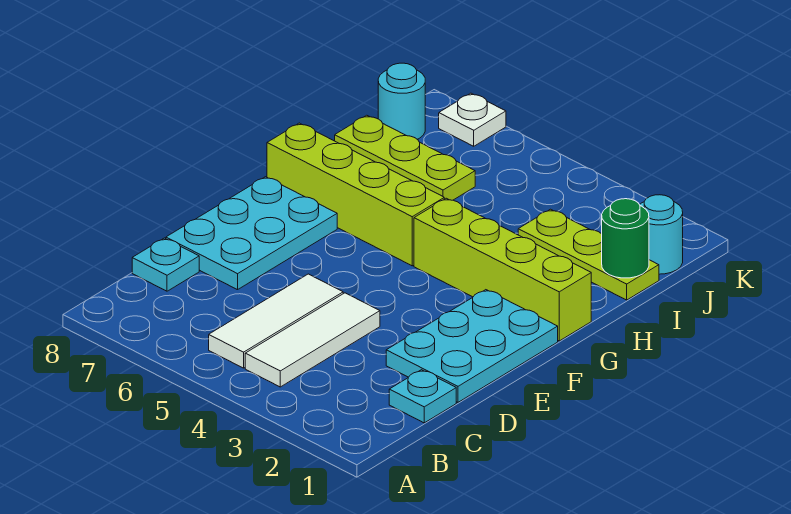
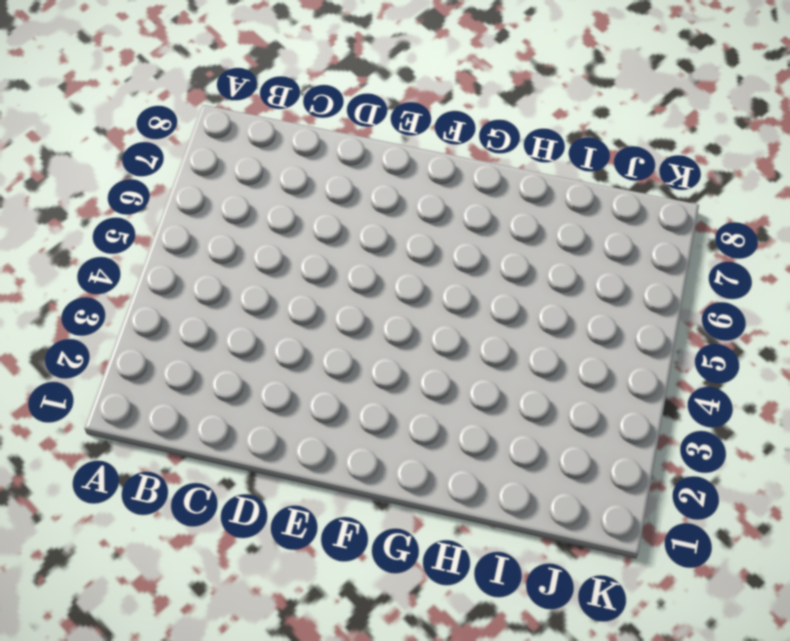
none -> white tile B4:D4 level 1
none -> white tile B5:D5 level 1
none -> cyan plate C1 level 1

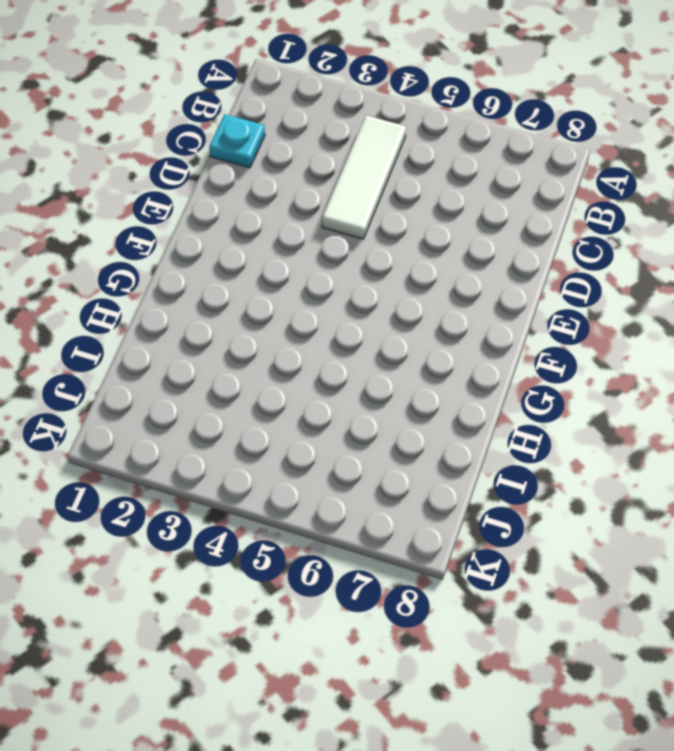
none -> white tile B5:D5 level 1
none -> cyan plate C8 level 1
none -> cyan plate D1:F2 level 1

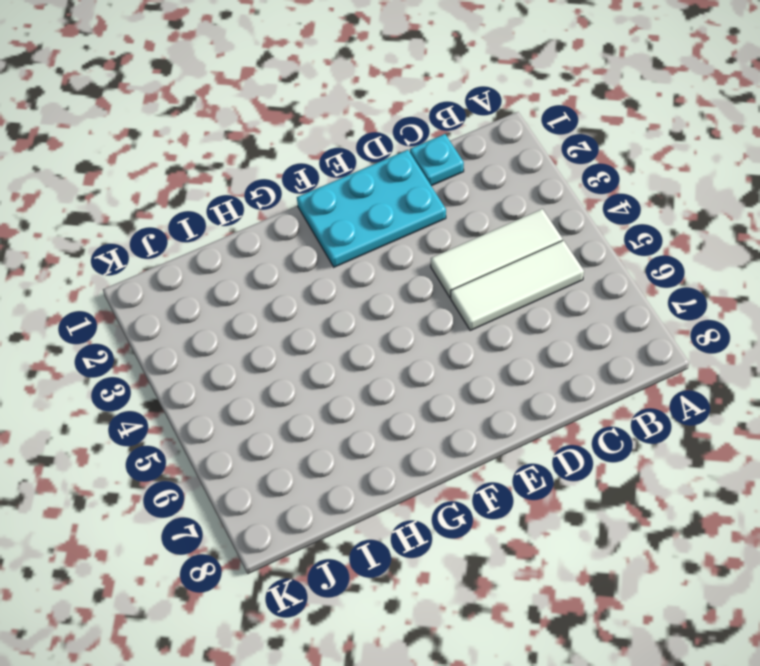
none -> cyan plate C8 level 1
none -> cyan plate D7:F8 level 1
none -> lime brick G1:G4 level 1

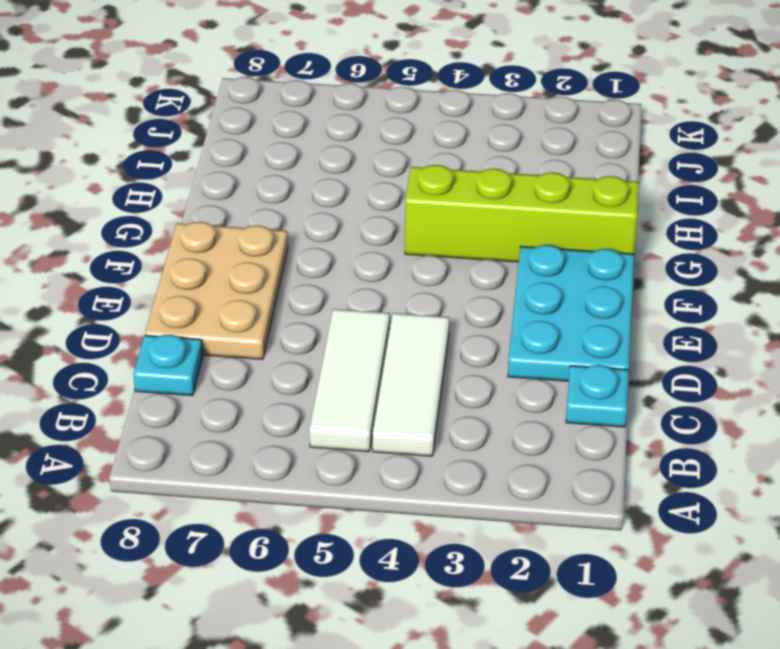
tan plate D7:F8 level 1 -> cyan plate D7:F8 level 1
none -> lime brick G5:G8 level 1
none -> lime plate I1:I3 level 1
none -> lime plate I6:I8 level 1

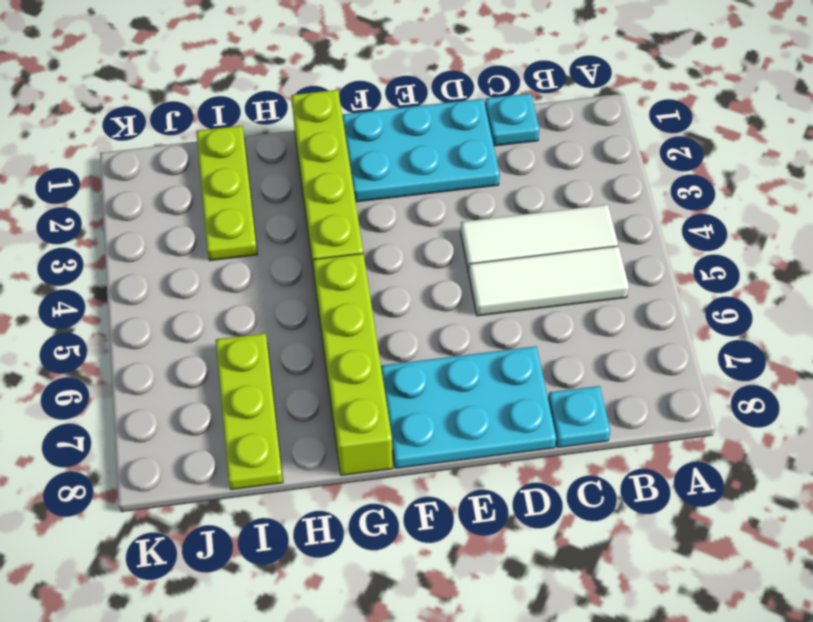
none -> cyan round brick J1 level 1
none -> cyan round brick J8 level 1
none -> white plate K7 level 1

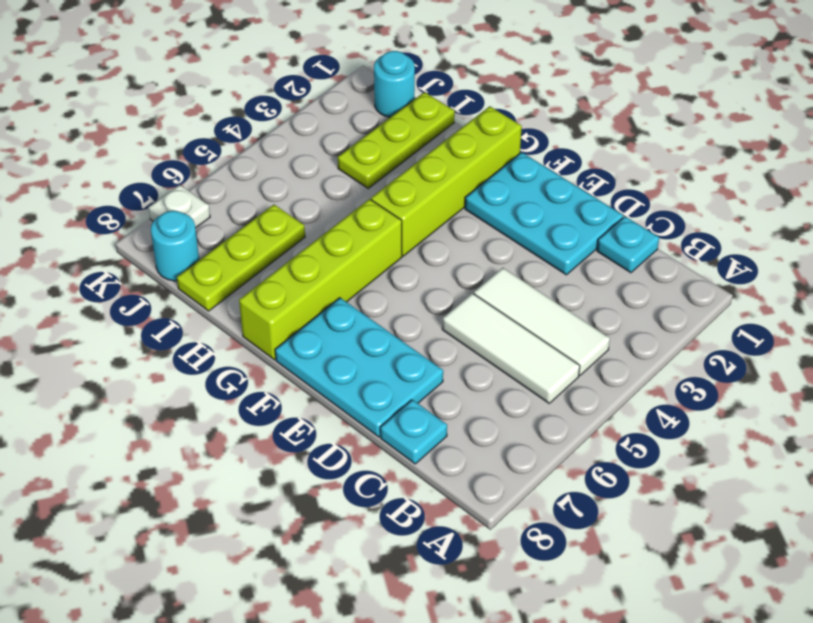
none -> green round brick I1 level 2

